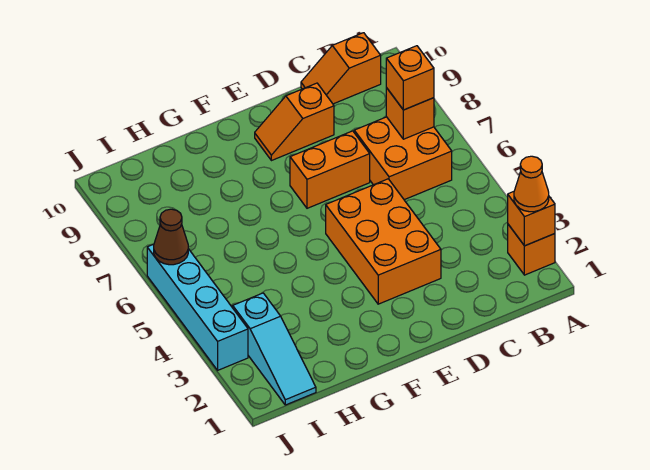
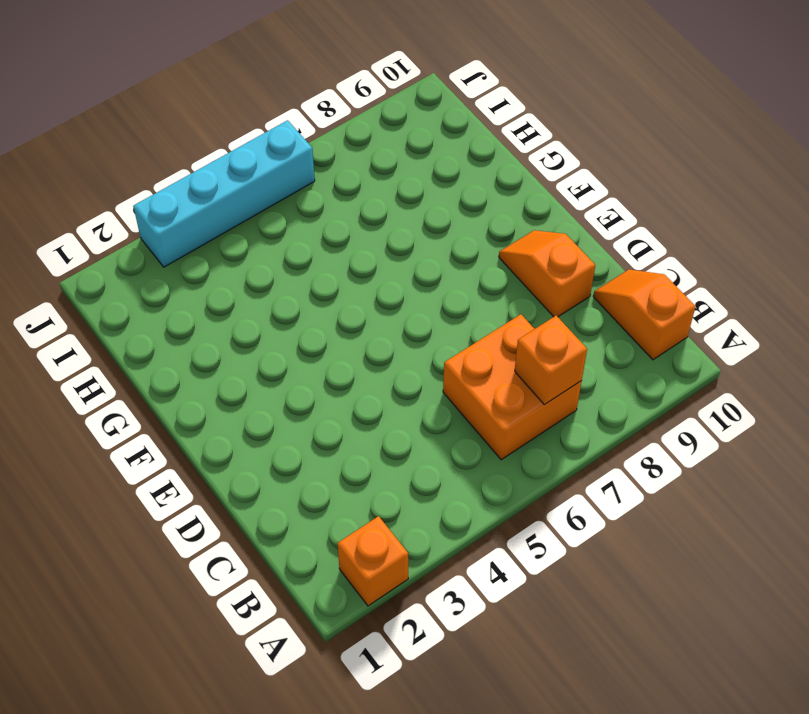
none -> orange brick D3:E5 level 1
none -> orange brick D7:E7 level 1
none -> cyan slope I1:I3 level 1 top 3

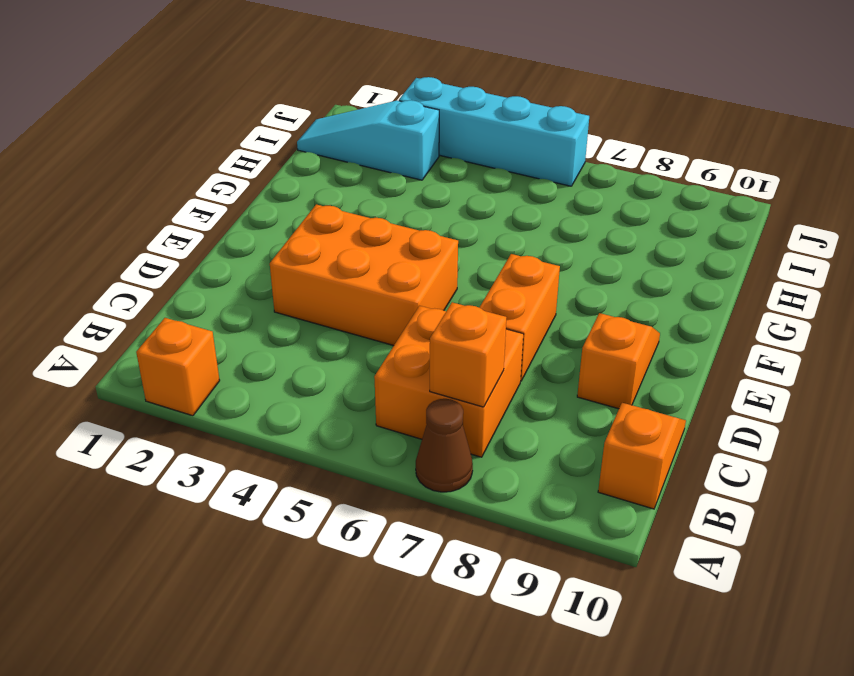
brown cone A7 level 1 -> brown cone J6 level 2
none -> orange brick A2 level 2
none -> orange cone A2 level 3
none -> orange brick B7 level 3

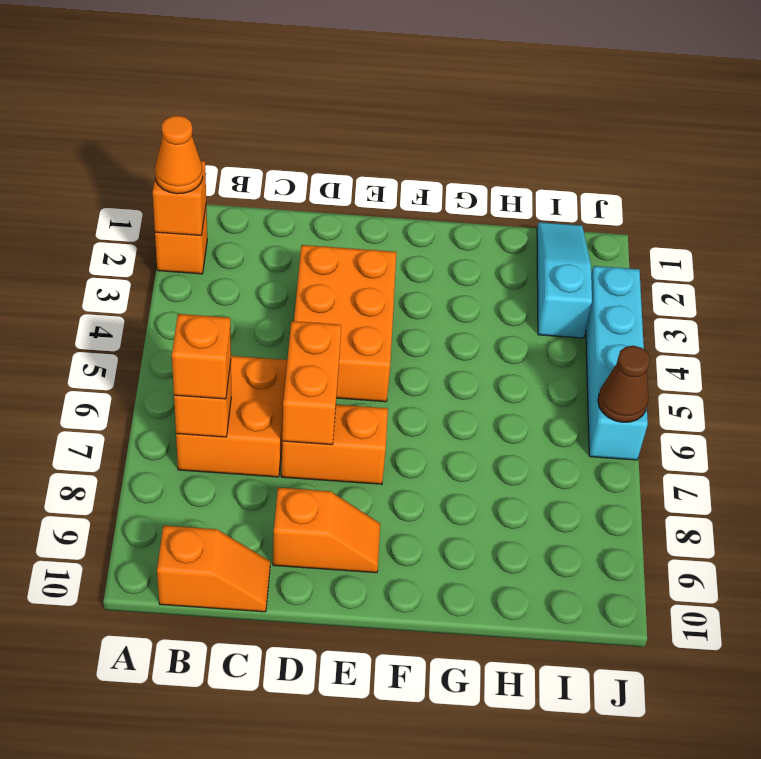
orange brick D6:D7 level 2 -> none

